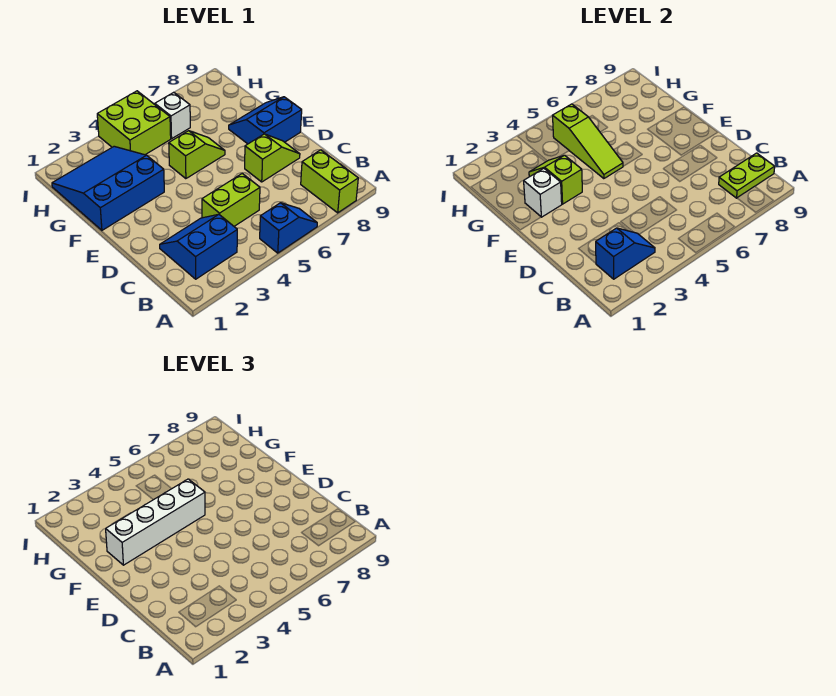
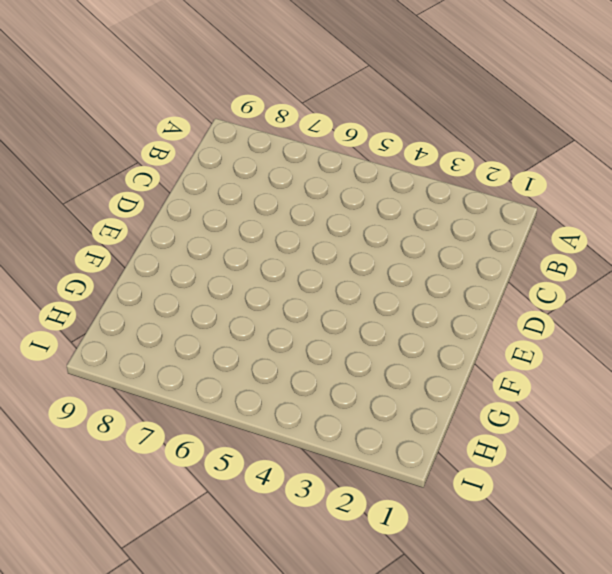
none -> blue slope A5:A6 level 1 top 5
none -> lime brick A8:B8 level 1
none -> blue slope B2:C3 level 1 top B

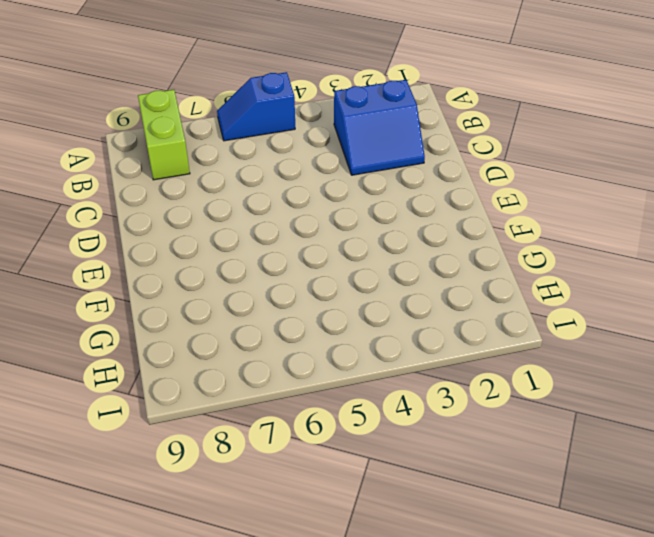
none -> lime brick C4:C5 level 1
none -> lime slope D7:D8 level 1 top 7
none -> blue slope E8:F9 level 1 top E

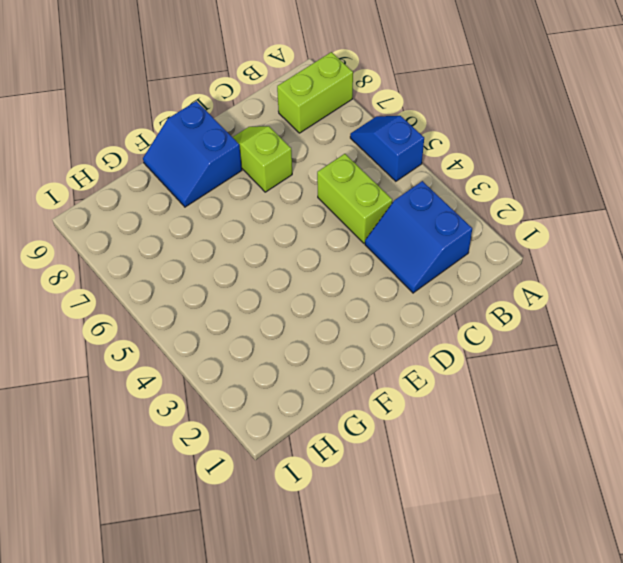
none -> blue slope F1:H3 level 1 top F
none -> lime slope F5:F6 level 1 top 5
none -> lime brick H4:I5 level 1

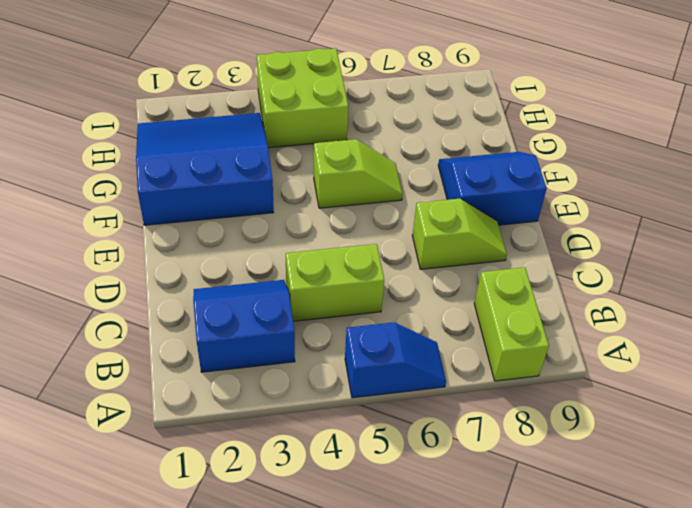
none -> white brick H6 level 1
none -> blue slope B2:B3 level 2 top 2
none -> lime plate B8:B9 level 2

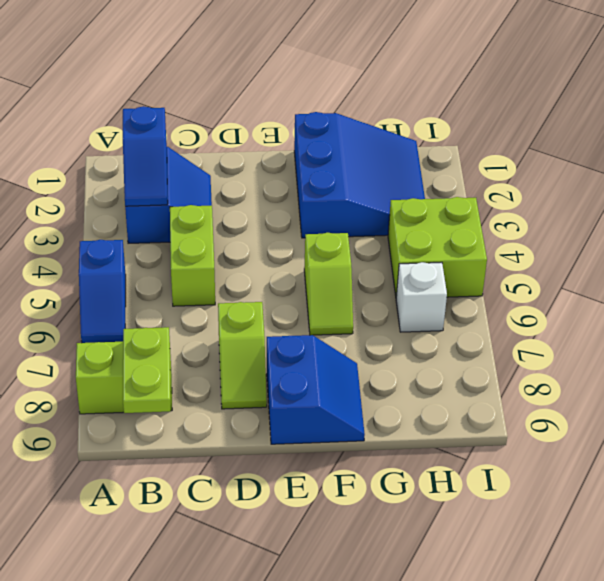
none -> white brick F2 level 2
none -> lime slope F3:G3 level 2 top F
none -> lime slope F5:H5 level 2 top H

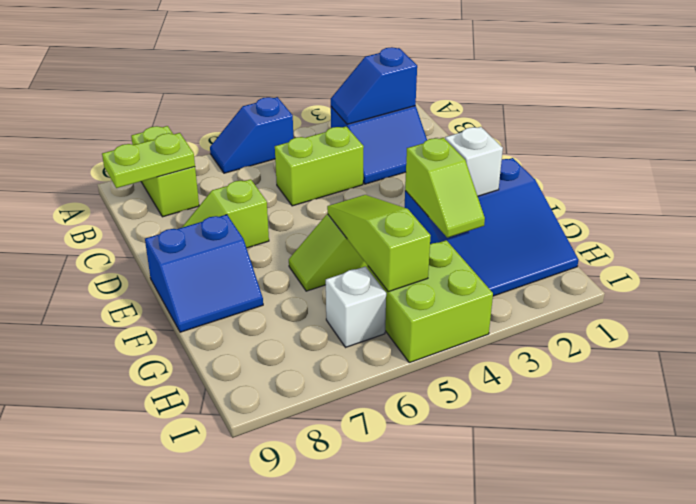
none -> white brick F2:F5 level 3

